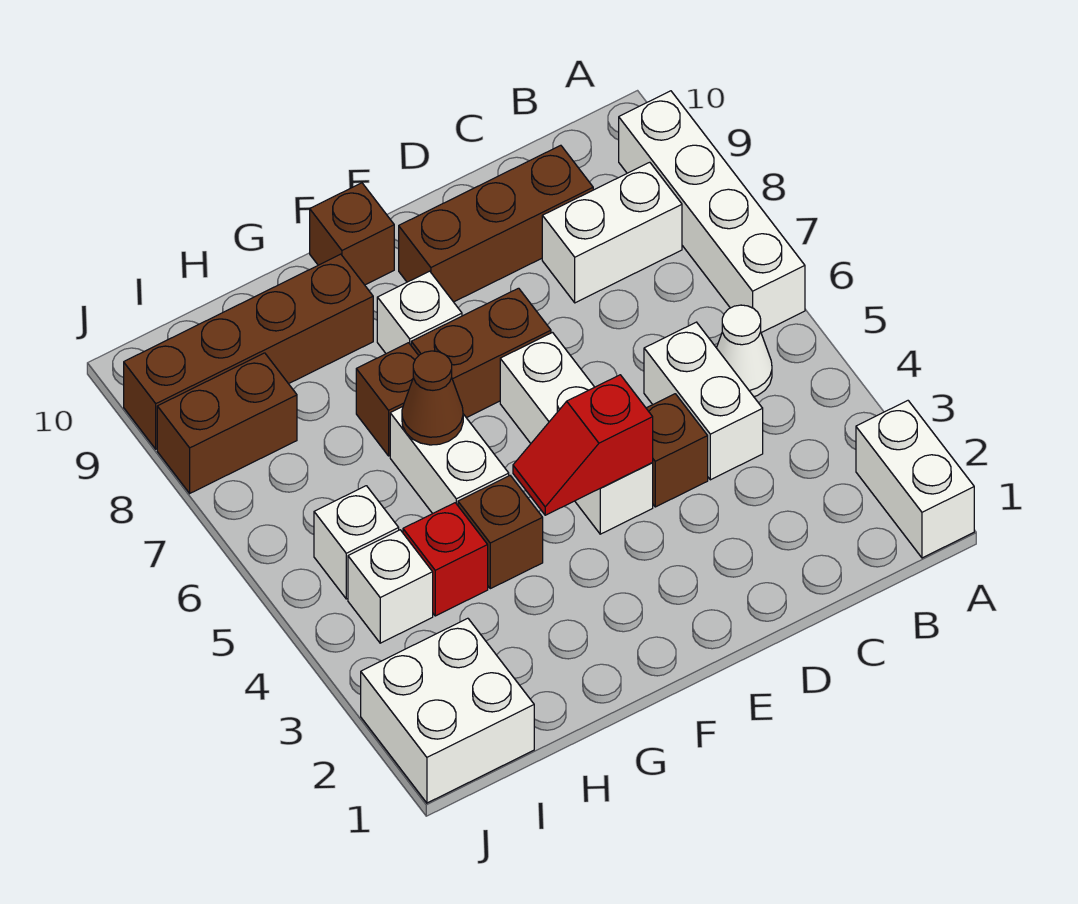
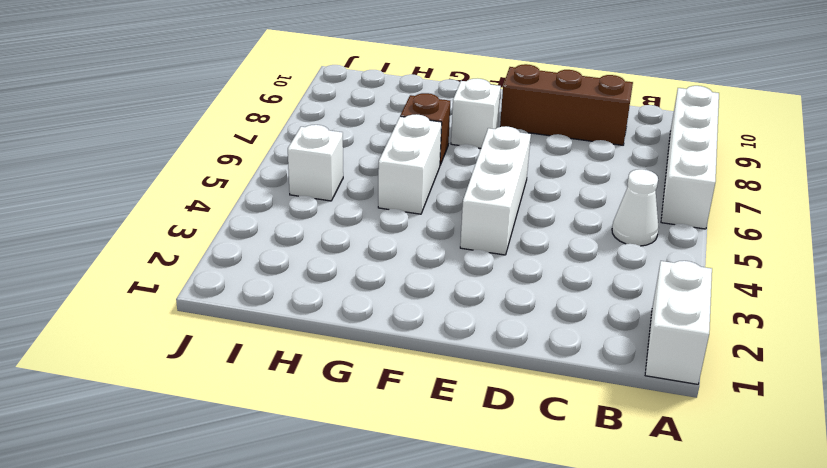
none -> white brick B8:C8 level 1
none -> white brick C4:C5 level 1
none -> brown brick D4 level 1

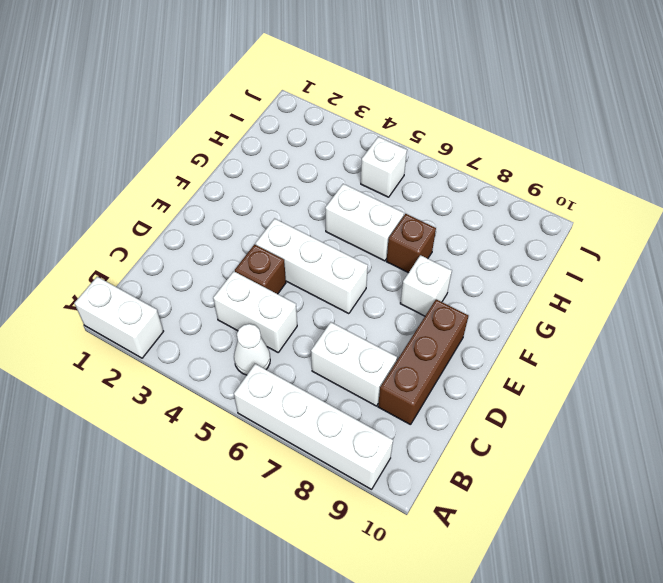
white brick C7:C8 level 1 -> white brick B8:C8 level 1
none -> brown brick E7:F7 level 1
none -> brown brick F10 level 1
none -> brown brick G4 level 1

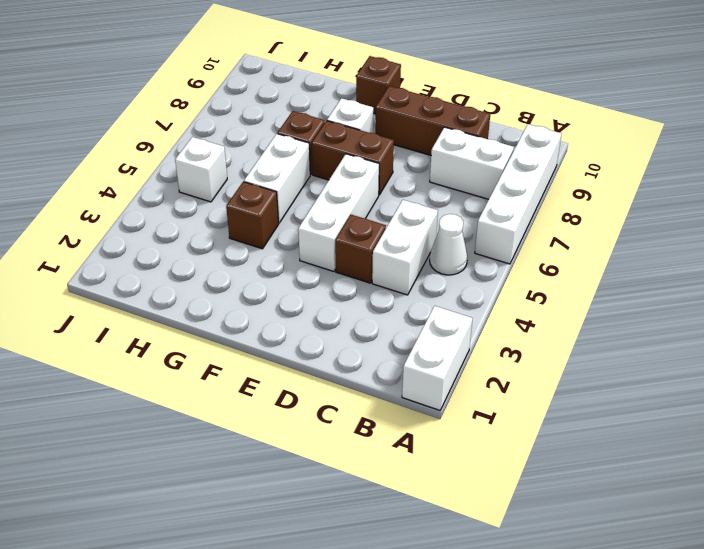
none -> brown brick G9:J9 level 1
none -> red brick H4 level 1
none -> white brick I1:J2 level 1

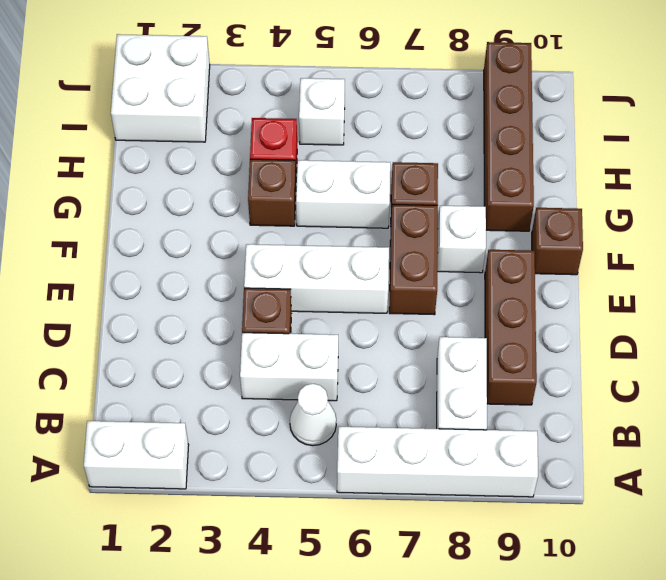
none -> white brick I4 level 1
none -> brown brick I8:J8 level 1
none -> red slope E4:F4 level 2 top E

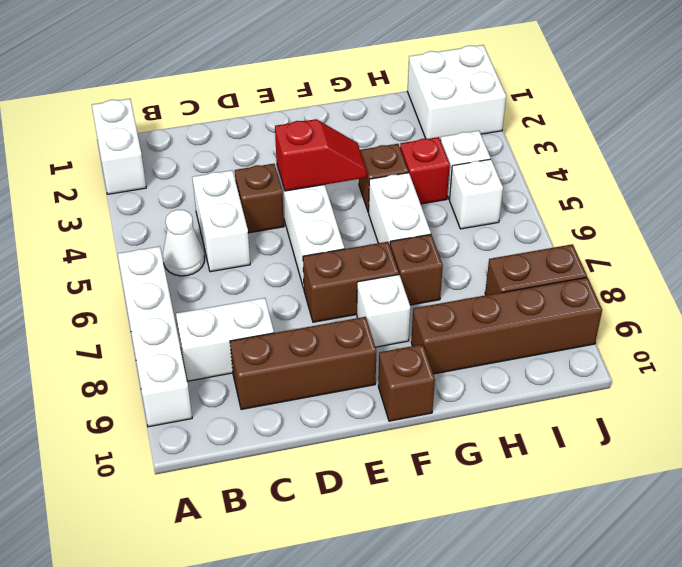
none -> brown cone G6 level 2

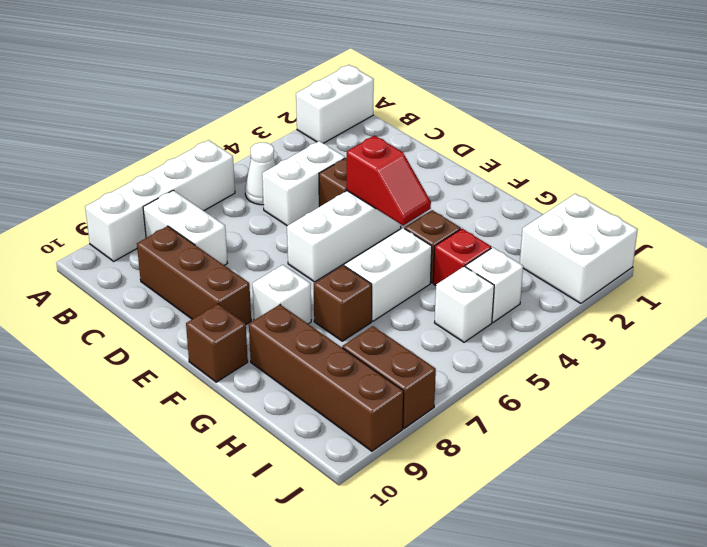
none -> brown brick E7:F7 level 1
none -> brown cone G6 level 2

